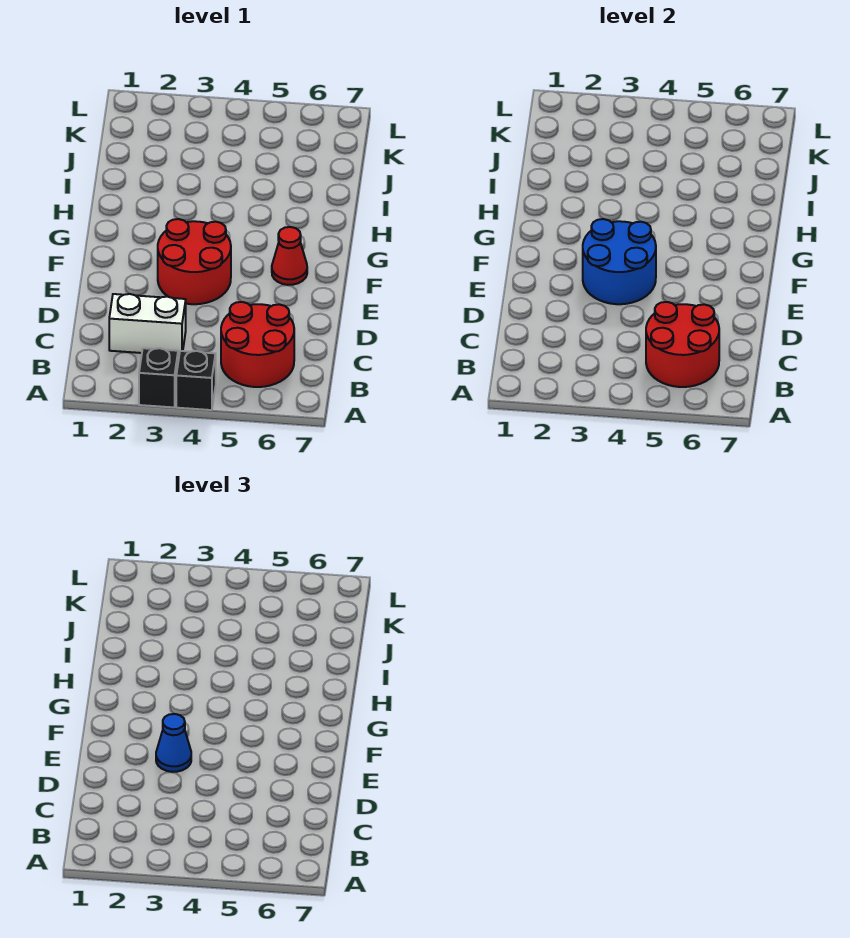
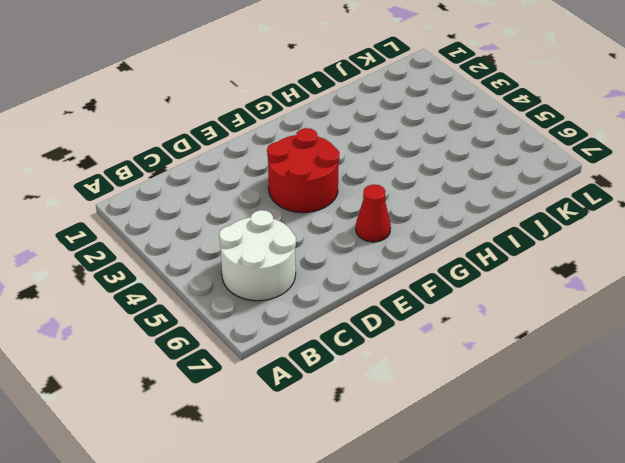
white round brick B5:C6 level 1 -> red round brick B5:C6 level 1
none -> black brick A3 level 1
none -> black brick A4 level 1

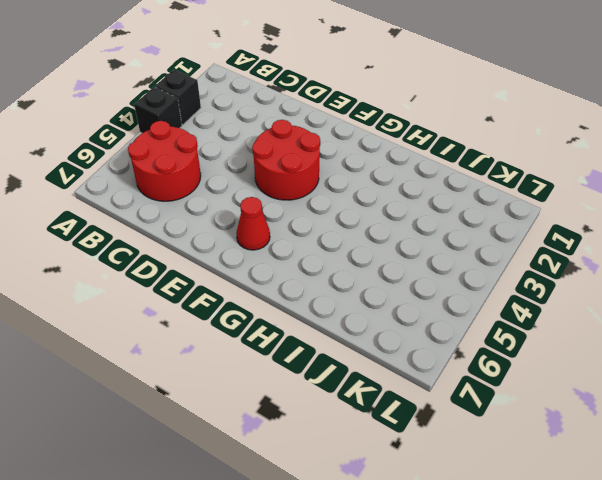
none -> white brick C2:C3 level 1
none -> red round brick B5:C6 level 2

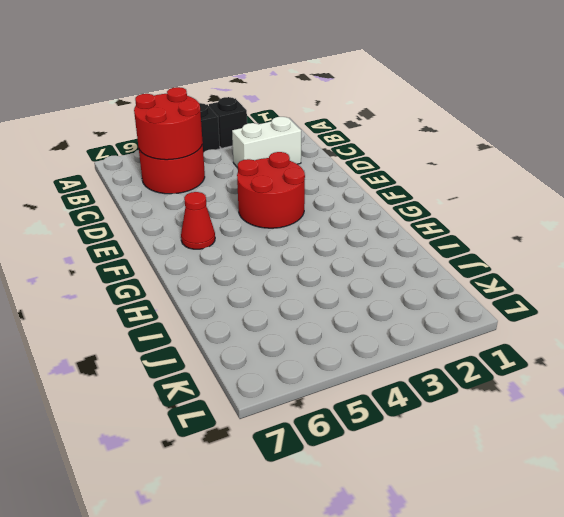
none -> blue round brick E3:F4 level 2
none -> blue cone E3 level 3

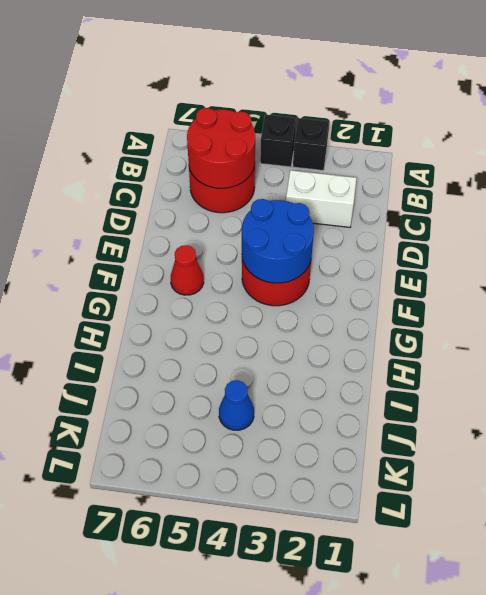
blue cone J4 level 1 -> blue cone E3 level 3

